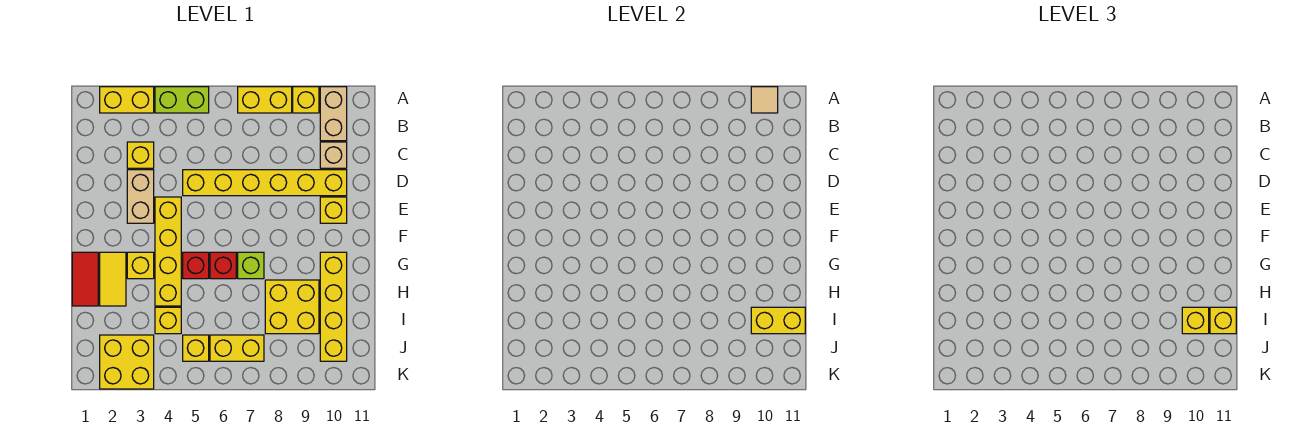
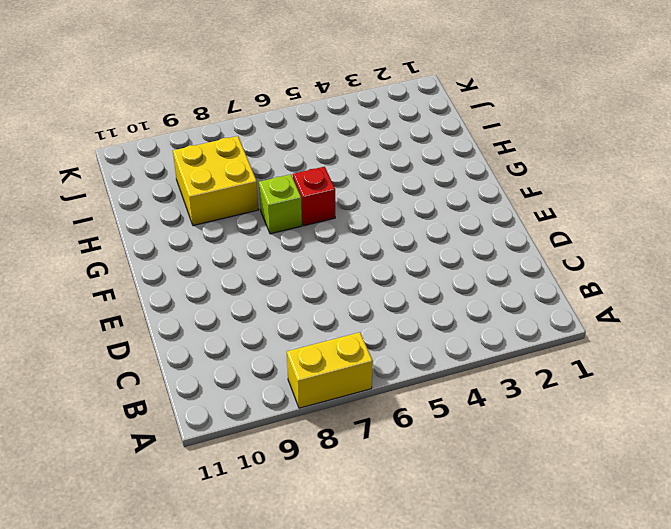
none -> yellow brick A2:A3 level 1
none -> lime brick A4:A5 level 1
none -> yellow brick A9 level 1

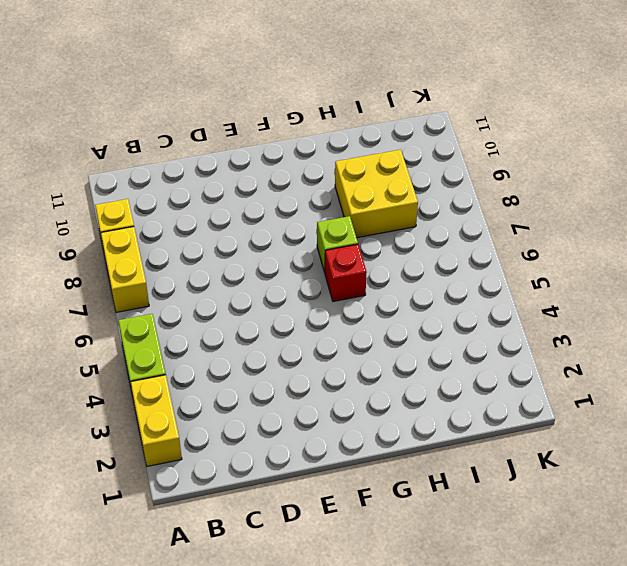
none -> tan brick A10:B10 level 1
none -> yellow brick C3 level 1
none -> tan brick C10 level 1

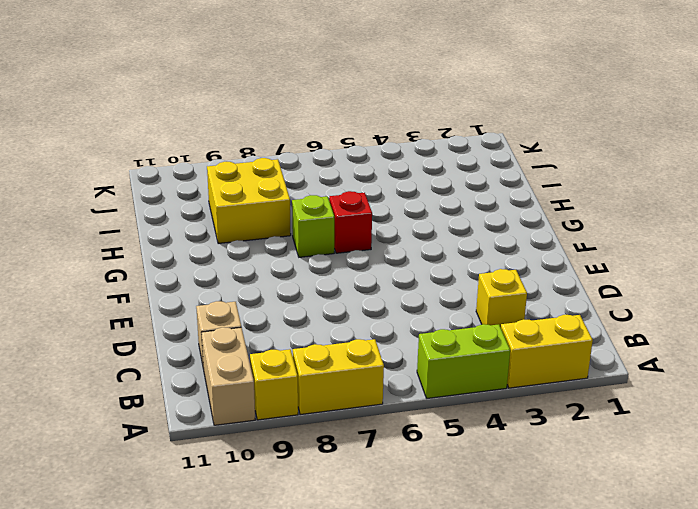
none -> tan brick D3:E3 level 1
none -> yellow brick D5:D10 level 1
none -> yellow brick E4:H4 level 1

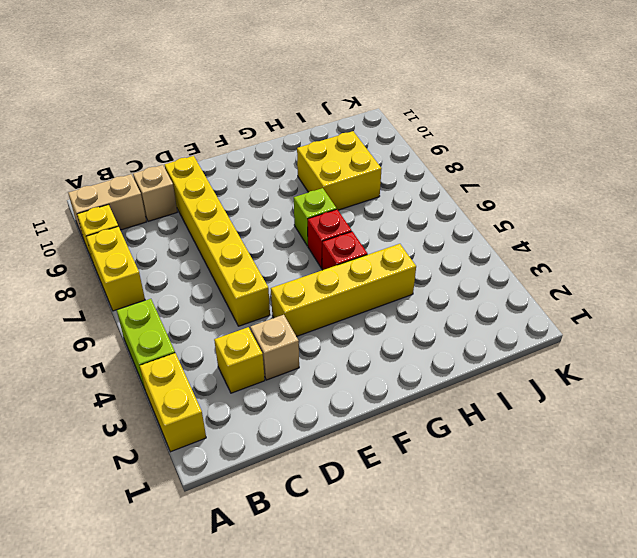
tan brick D3 level 1 -> tan brick D3:E3 level 1
none -> yellow brick E10 level 1
none -> red tile G1:H1 level 1
none -> yellow tile G2:H2 level 1

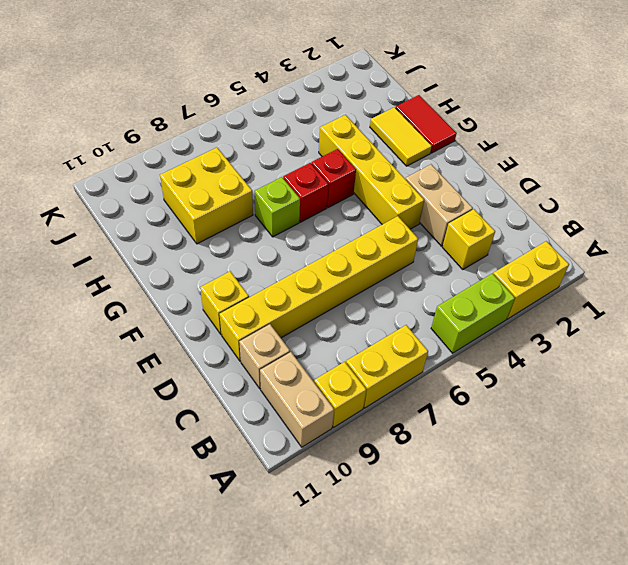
none -> yellow brick G3 level 1
none -> yellow brick G10:J10 level 1
none -> yellow brick I4 level 1

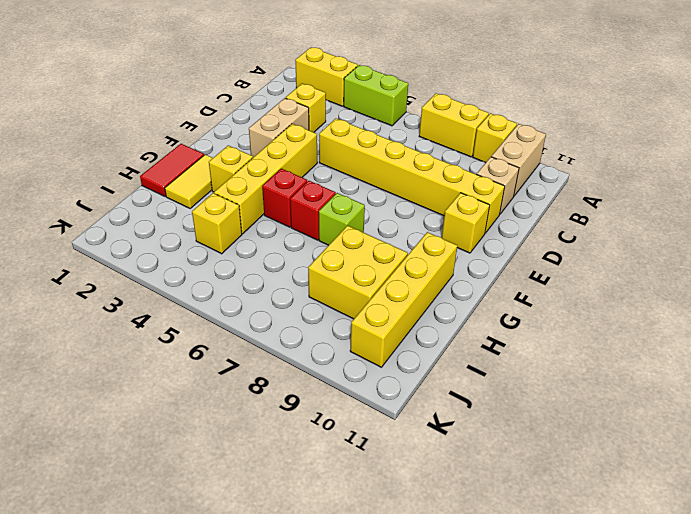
none -> yellow brick J2:K3 level 1
none -> yellow brick J5 level 1
none -> yellow brick J6:J7 level 1

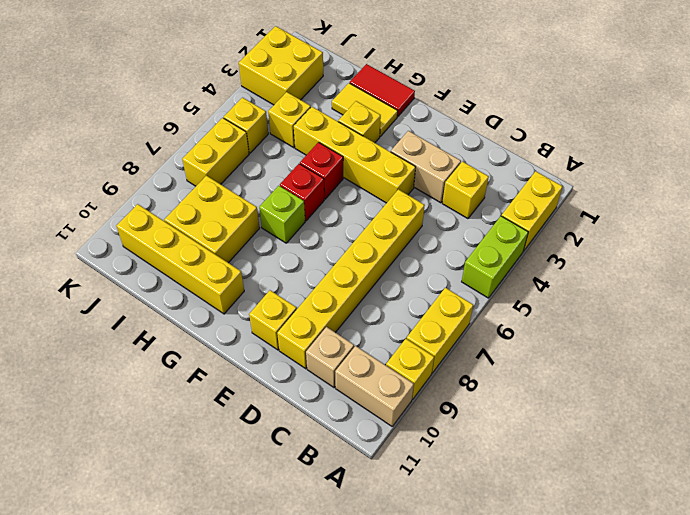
none -> tan tile A10 level 2
none -> yellow brick I10:I11 level 2
none -> yellow brick I10 level 3

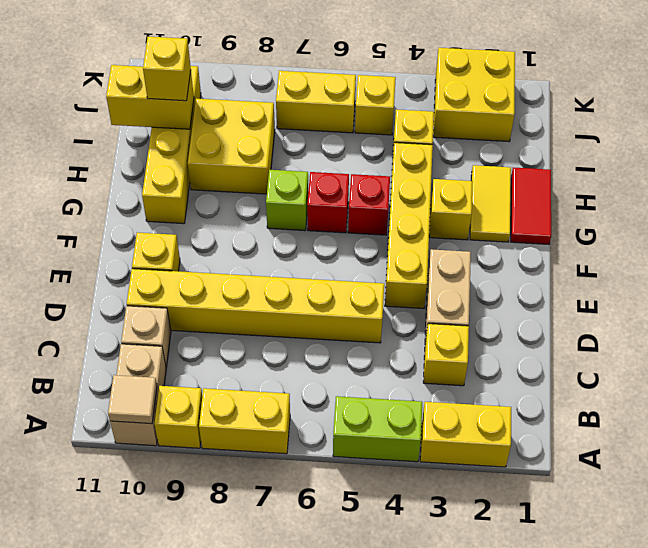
none -> yellow brick I11 level 3

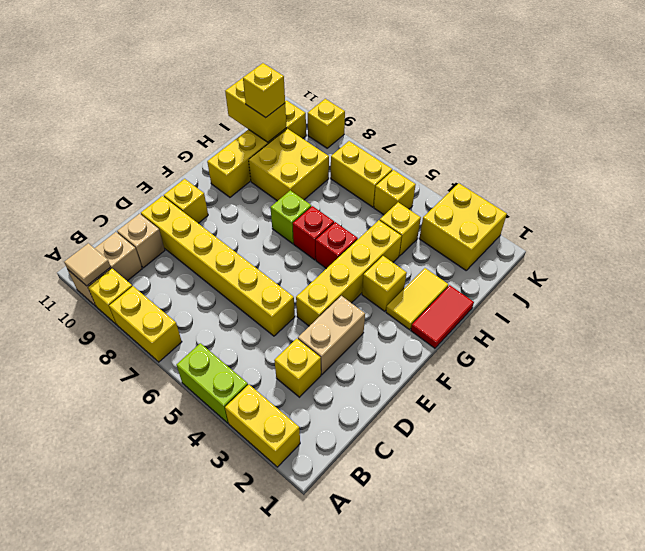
yellow brick K9 level 1 -> yellow brick I11 level 3

